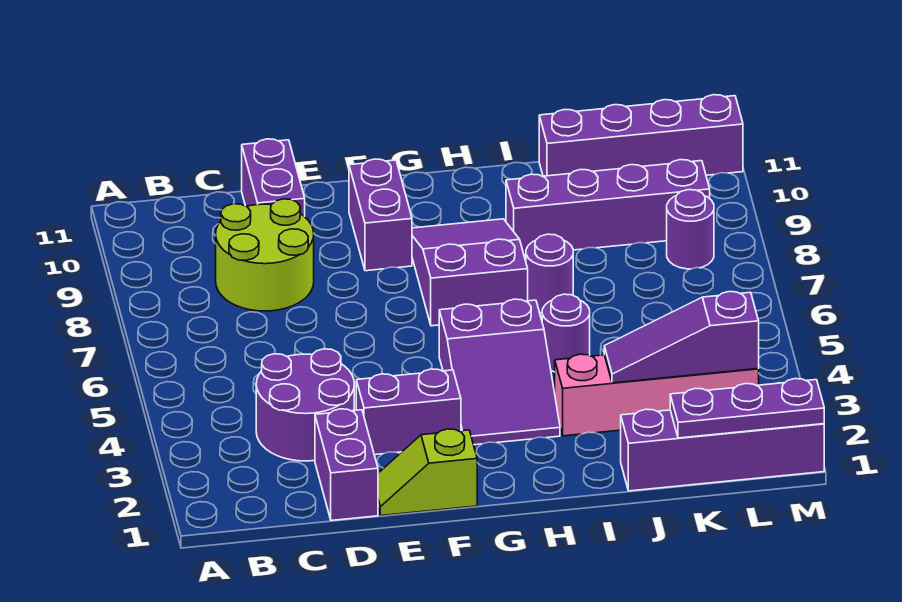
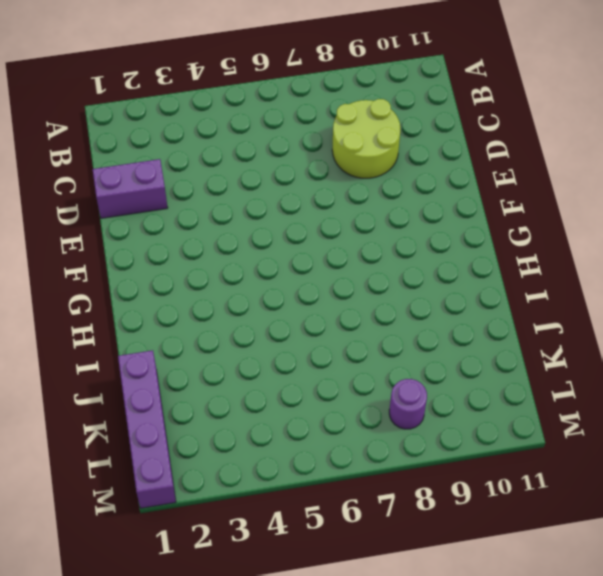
none -> purple round brick C3:D4 level 1
none -> purple brick D10:D11 level 1
none -> lime slope E1:F1 level 1 top F

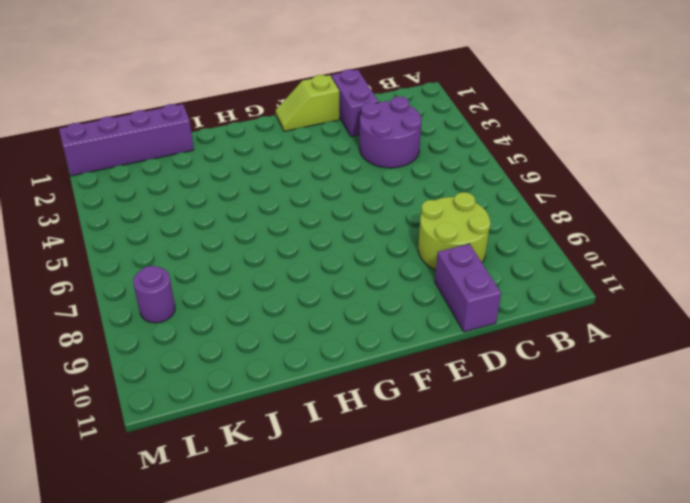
lime slope E1:F1 level 1 top E -> lime slope E1:F1 level 1 top F
none -> purple brick E3:F3 level 1
none -> purple brick F9:F10 level 1
none -> purple slope G3:H5 level 1 top 5

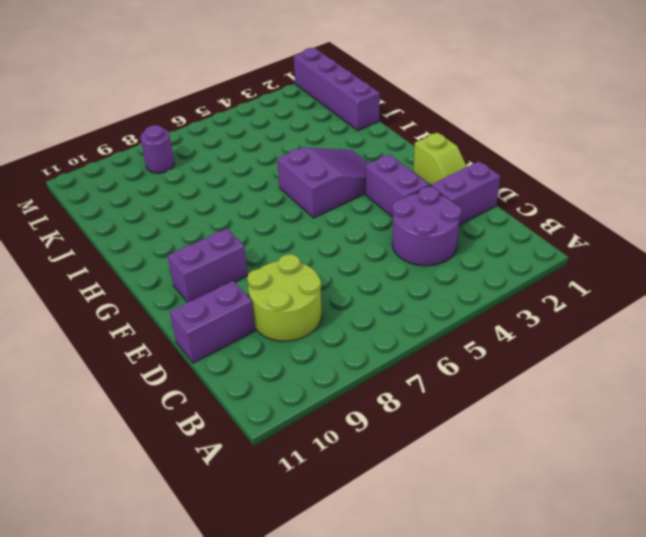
none -> purple slope G7:H9 level 1 top 7
none -> pink brick I3:L3 level 1
none -> purple round brick I5 level 1

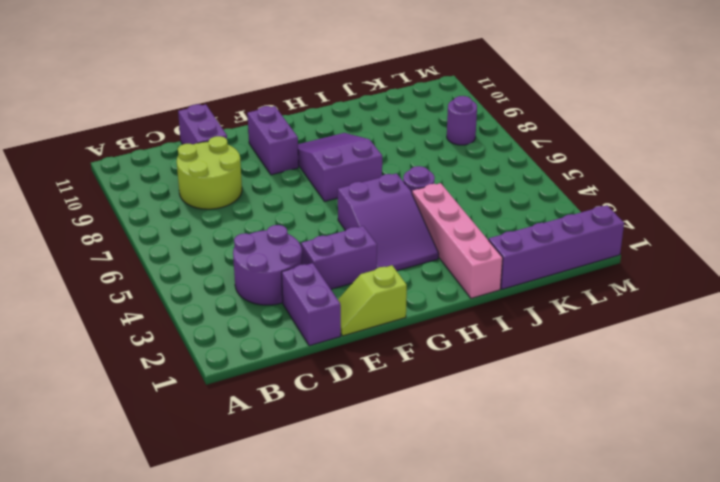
pink brick I1:I4 level 1 -> pink brick I3:L3 level 1
none -> purple round brick I7 level 1
none -> purple brick I9:L9 level 1
none -> purple brick J11:M11 level 1

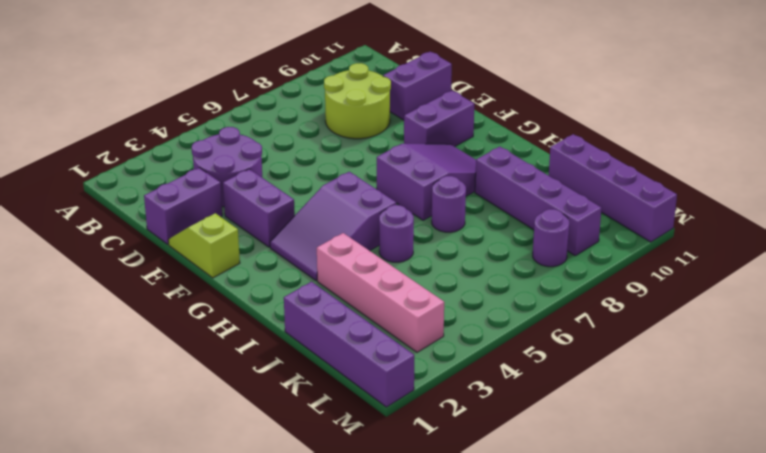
none -> purple slope J3:L3 level 2 top L
none -> purple plate K1:M1 level 2

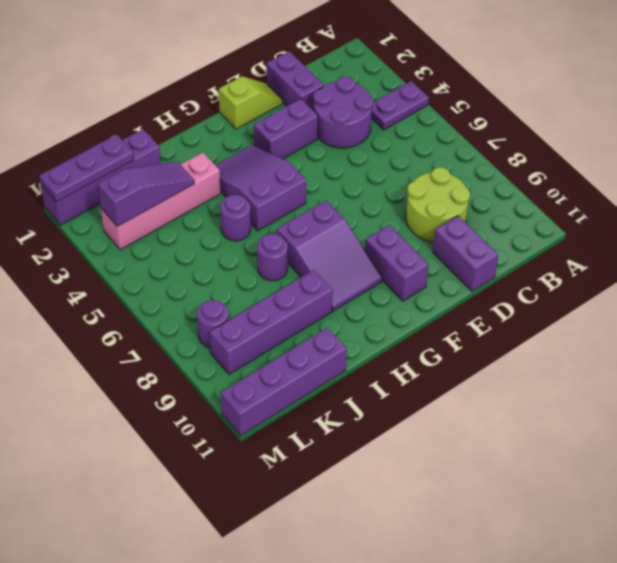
purple plate A4:B4 level 1 -> none

